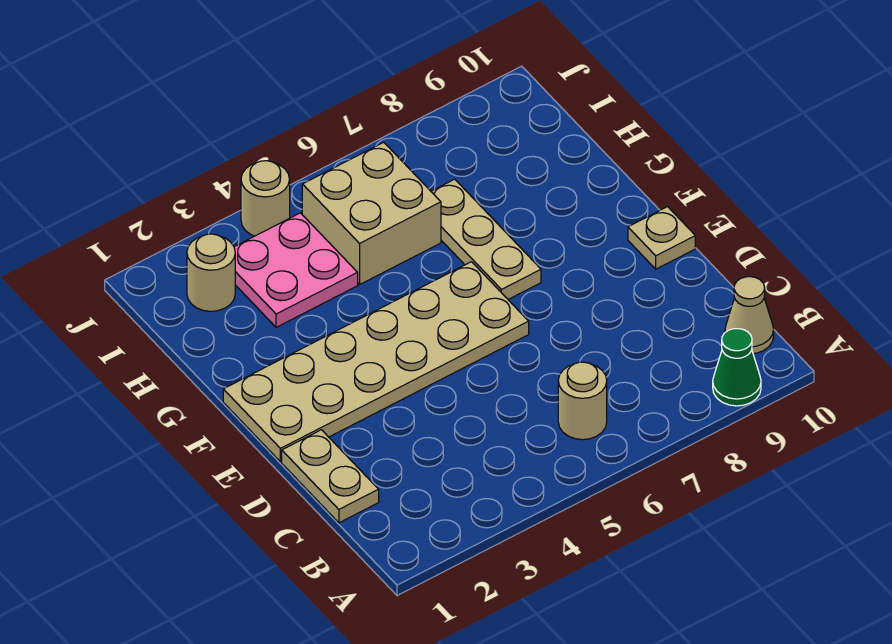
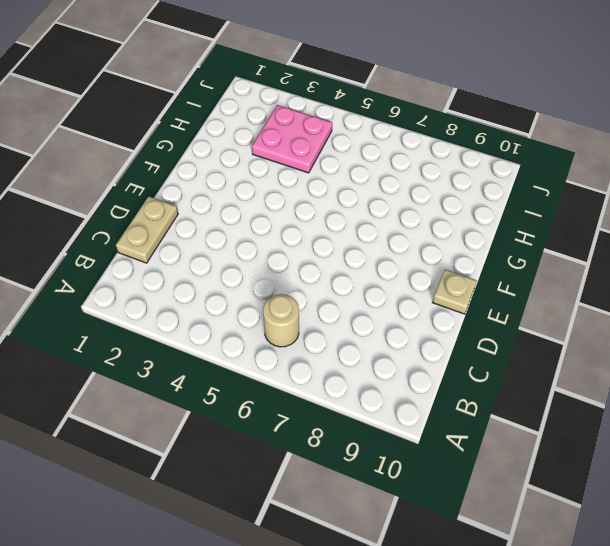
none -> green cone A9 level 1
none -> tan cone B10 level 1

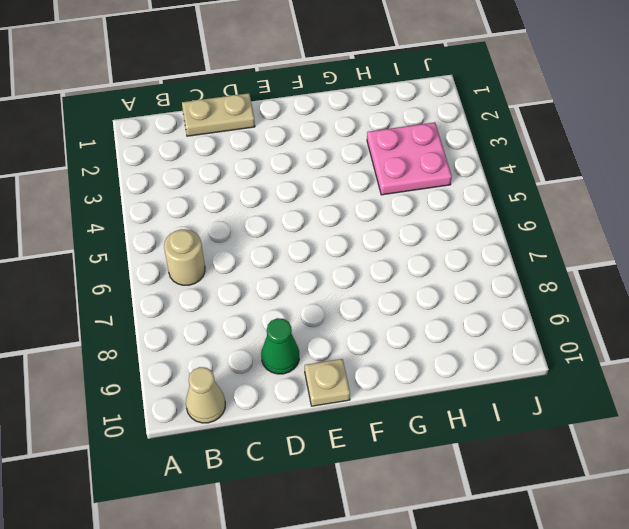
green cone D9 level 1 -> green cone A9 level 1
none -> tan plate E1:F6 level 1
none -> tan plate F7:H7 level 1

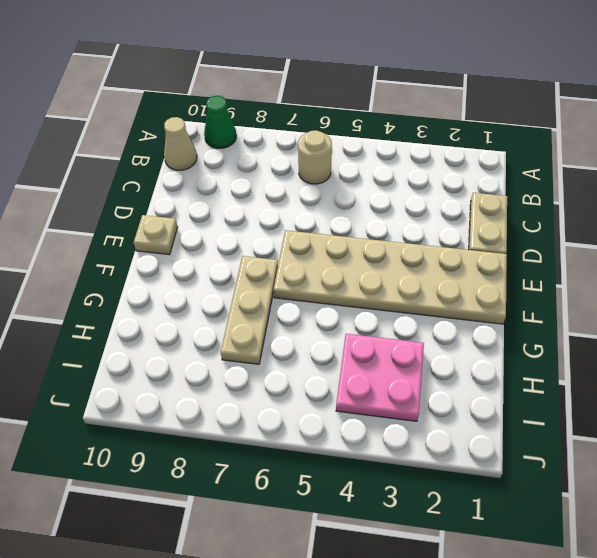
none -> tan brick H5:I6 level 1
none -> tan round brick I2 level 1

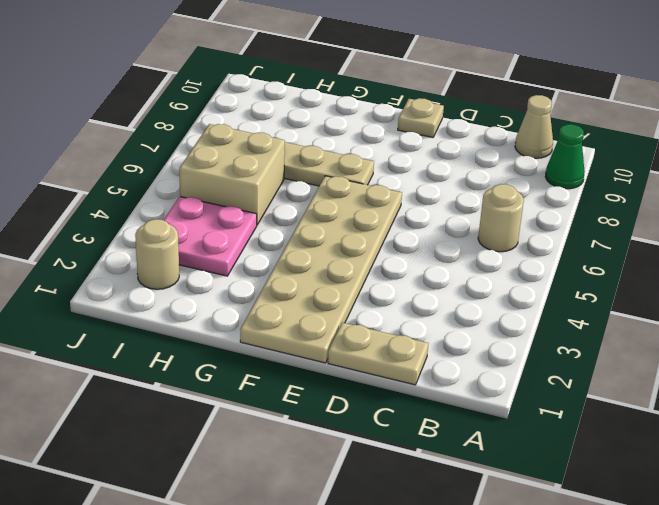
none -> tan round brick J4 level 1

